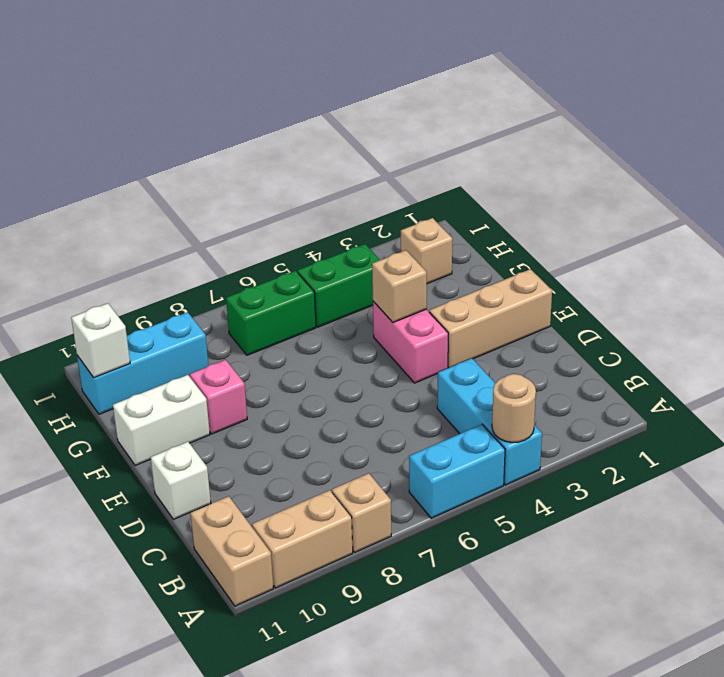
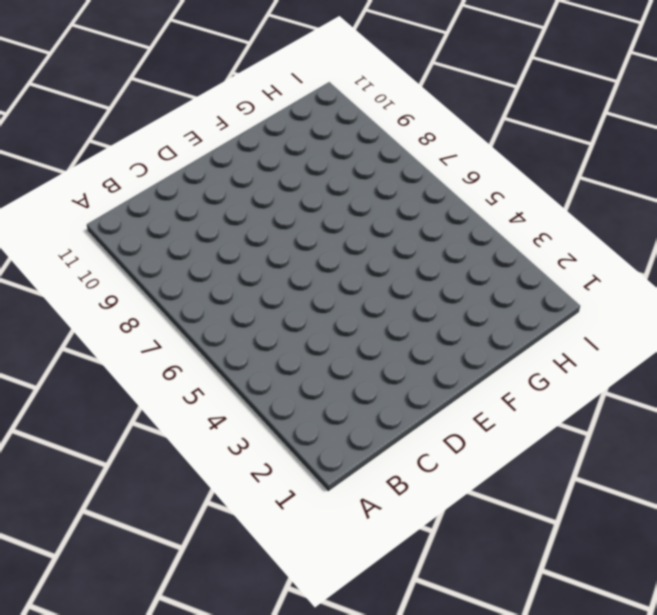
none -> cyan brick A4:C4 level 1
none -> cyan brick A5:A6 level 1
none -> tan brick A8 level 1

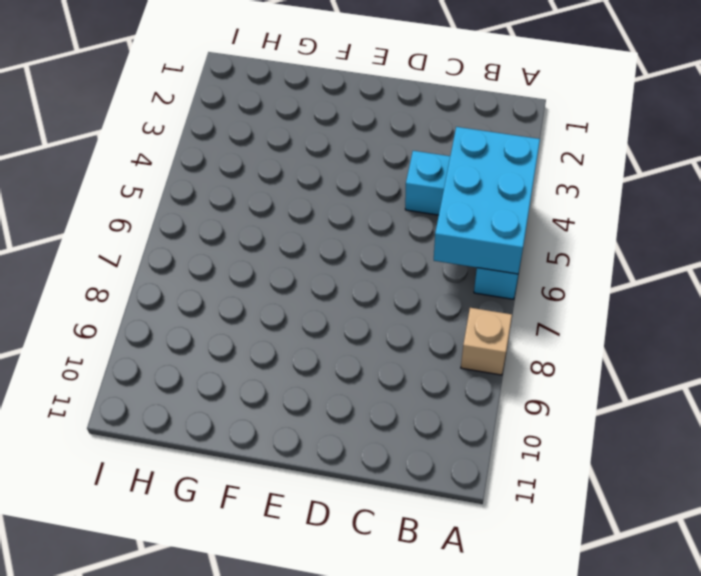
cyan brick A4:B6 level 2 -> tan round brick A4 level 2
none -> tan brick A9:A10 level 1
none -> tan brick A11:B11 level 1
none -> white brick D11 level 1

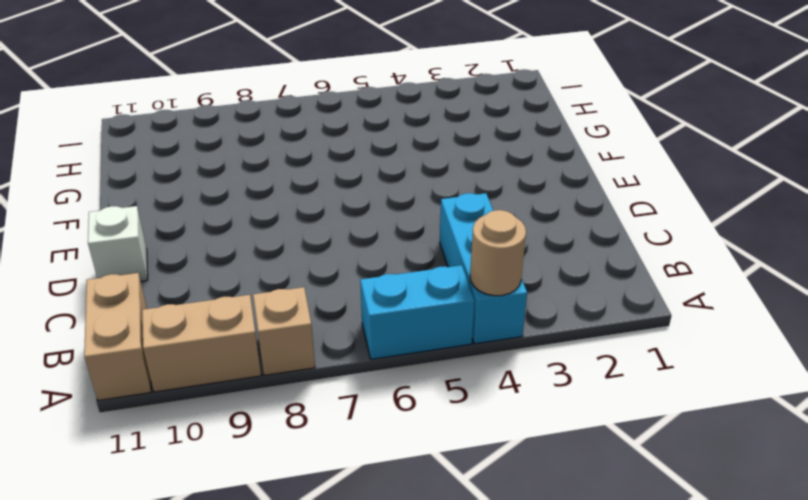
none -> tan brick E1:E3 level 1
none -> pink brick E4:F4 level 1
none -> pink brick F9 level 1

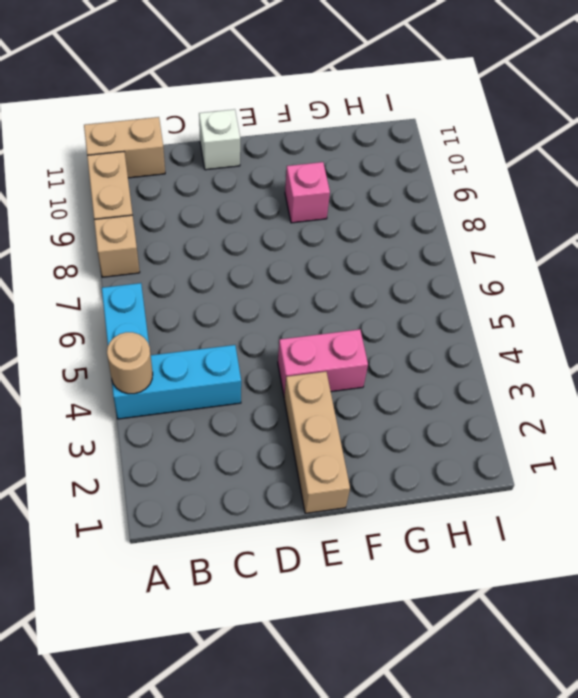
none -> white brick F10:F11 level 1
none -> tan brick H2 level 1
none -> green brick H4:H5 level 1

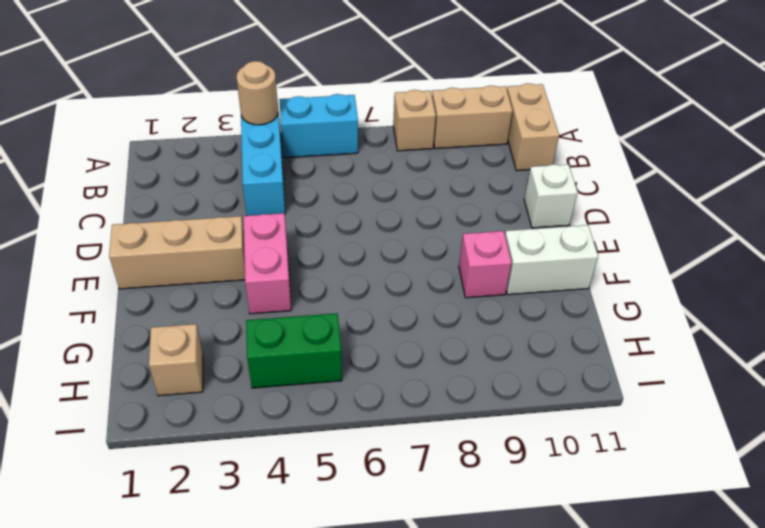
none -> green brick H6:H7 level 1
none -> cyan brick H9:H11 level 1
none -> tan brick F4 level 2

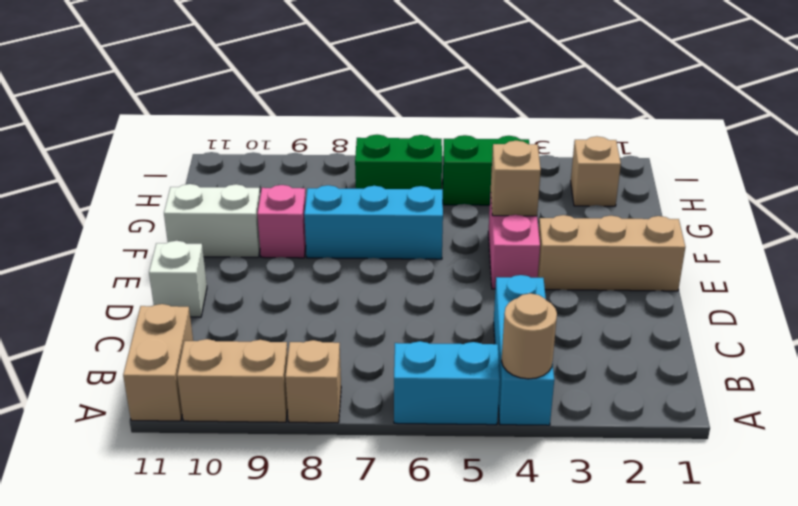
cyan brick F6:F8 level 1 -> cyan brick H9:H11 level 1
none -> white brick H11 level 2

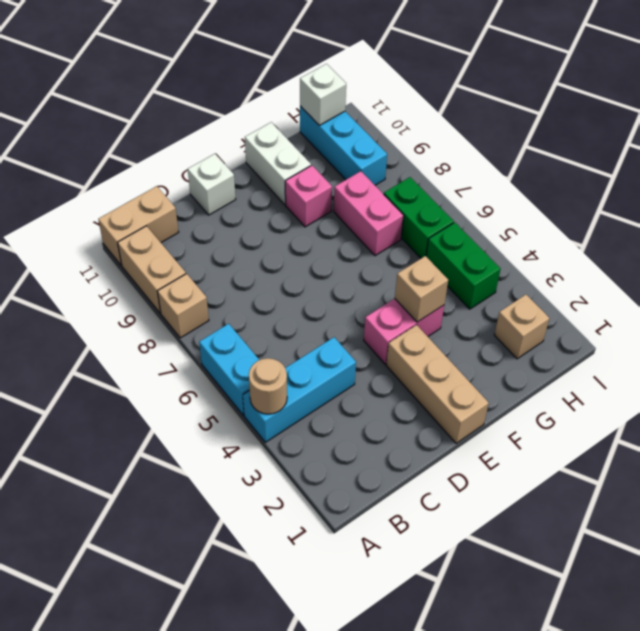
pink brick G7:G8 level 1 -> none

